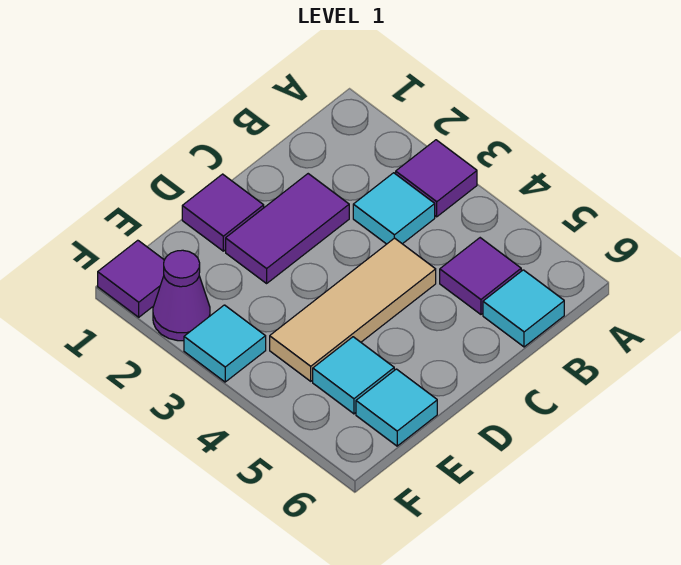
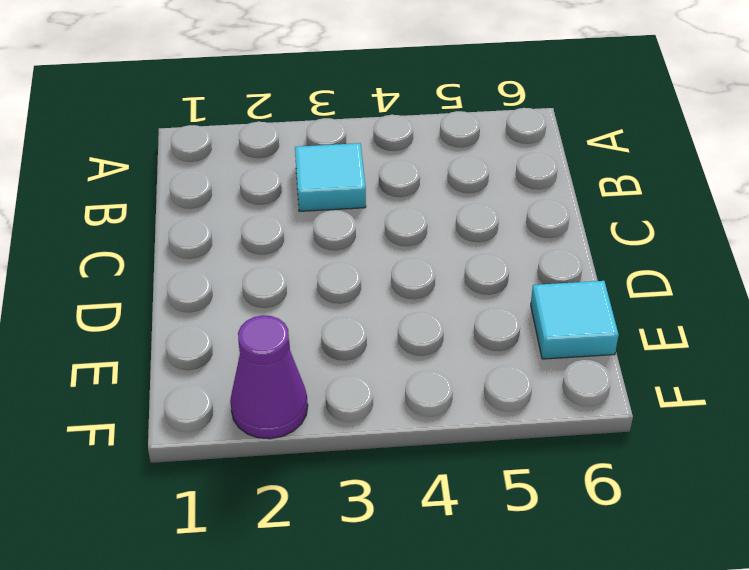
none -> purple tile A3 level 1
none -> purple tile B5 level 1
none -> cyan tile B6 level 1

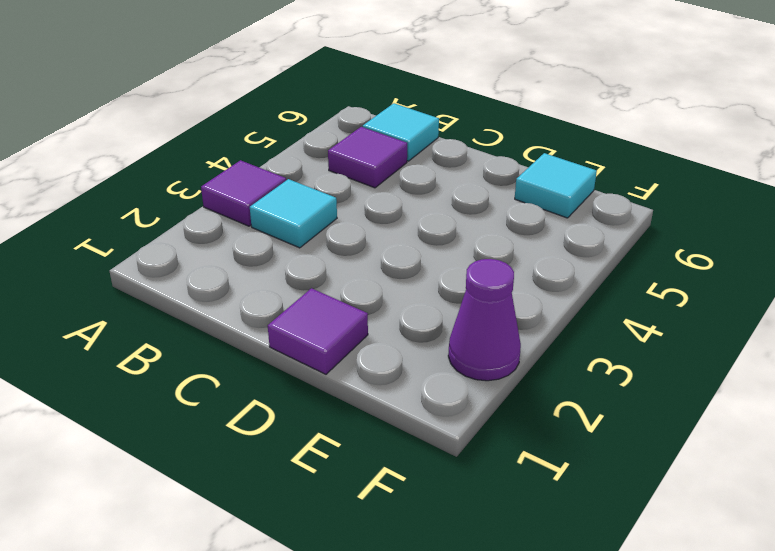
none -> purple tile C2:D2 level 1
none -> tan tile C4:E4 level 1
none -> cyan tile E5 level 1

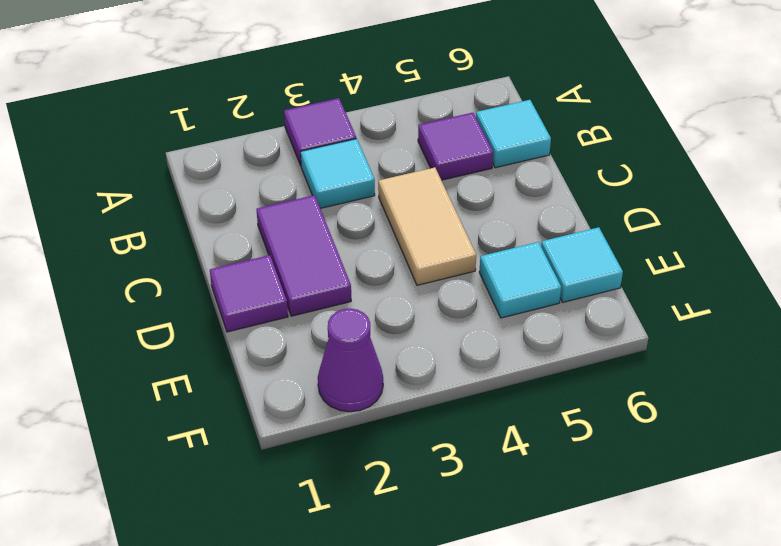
tan tile C4:D4 level 1 -> tan tile C4:E4 level 1
none -> purple tile F1 level 1
none -> cyan tile F3 level 1

